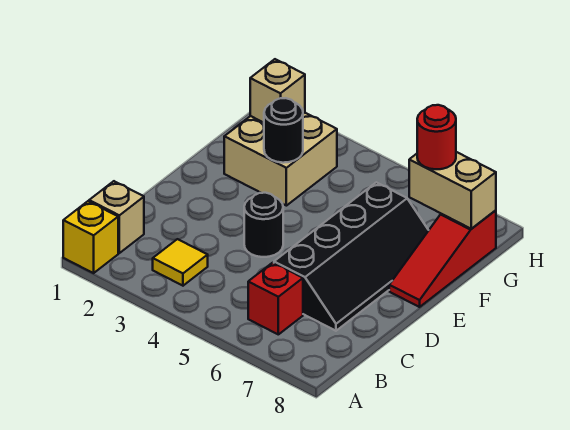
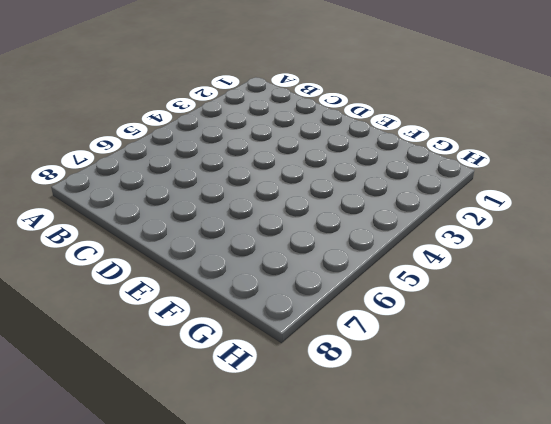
none -> yellow brick A1 level 1
none -> tan brick B1 level 1
none -> yellow tile B3 level 1

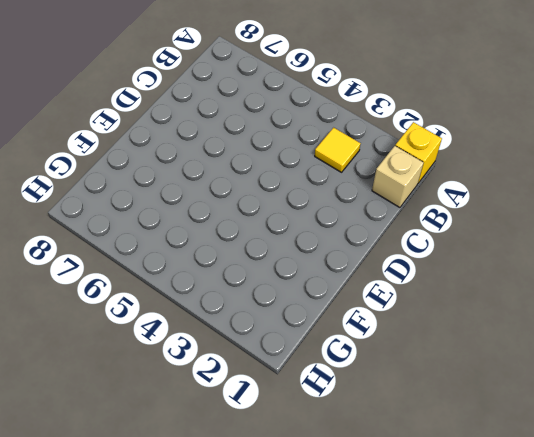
none -> red brick B6 level 1
none -> black slope C6:F7 level 1 top 6
none -> black round brick D4 level 1

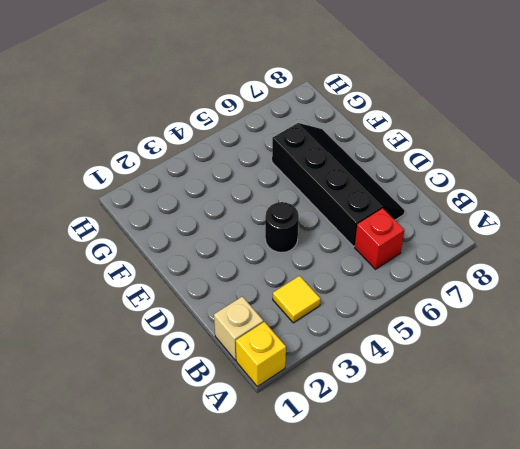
none -> red slope E8:G8 level 1 top G
none -> tan brick F2:G3 level 1
none -> black round brick F3 level 2

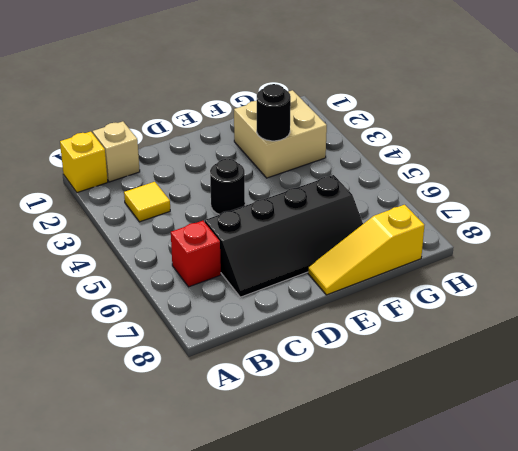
yellow slope E8:G8 level 1 top G -> red slope E8:G8 level 1 top G
none -> tan brick G2 level 2
none -> tan brick G7:G8 level 2
none -> red round brick G7 level 3

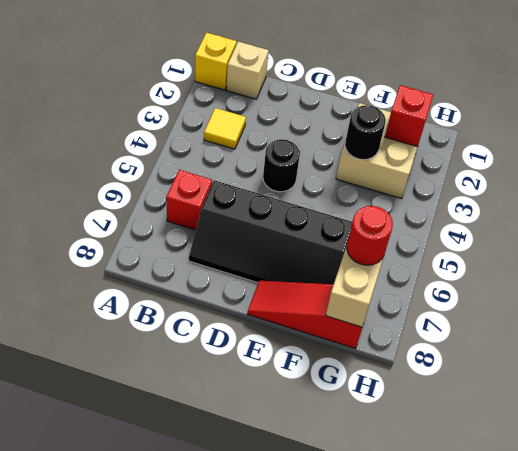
red brick G2 level 2 -> tan brick G2 level 2

